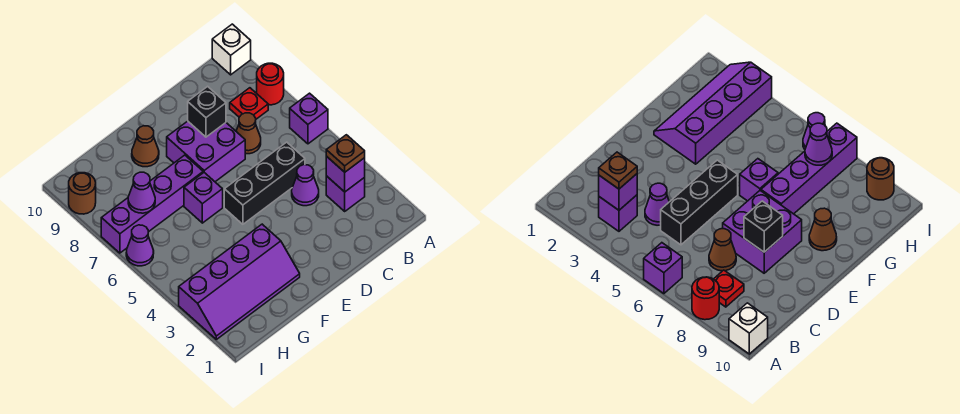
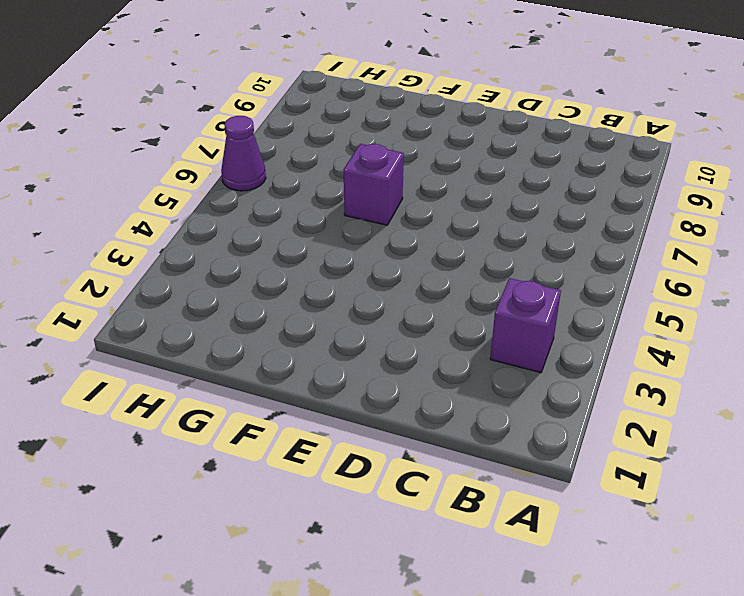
none -> purple brick A6 level 1
none -> red round brick A8 level 1
none -> white brick A10 level 1

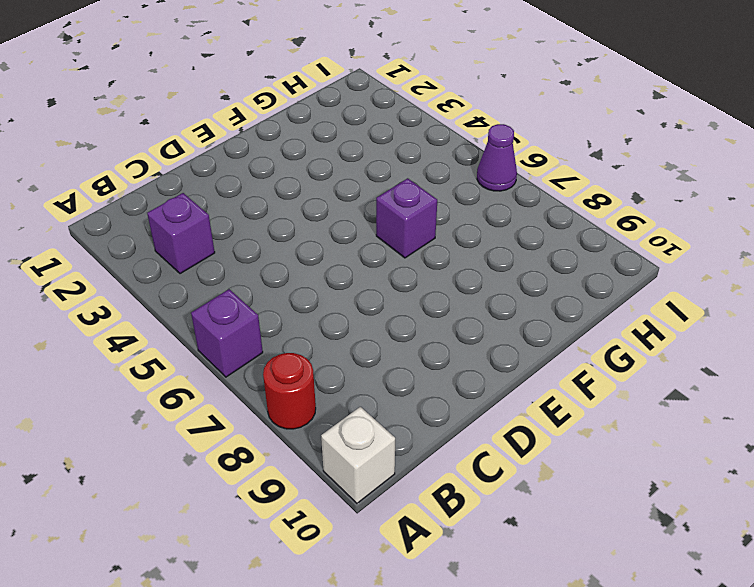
none -> red plate B8 level 1
none -> purple cone C4 level 1
none -> black brick C5:E5 level 1

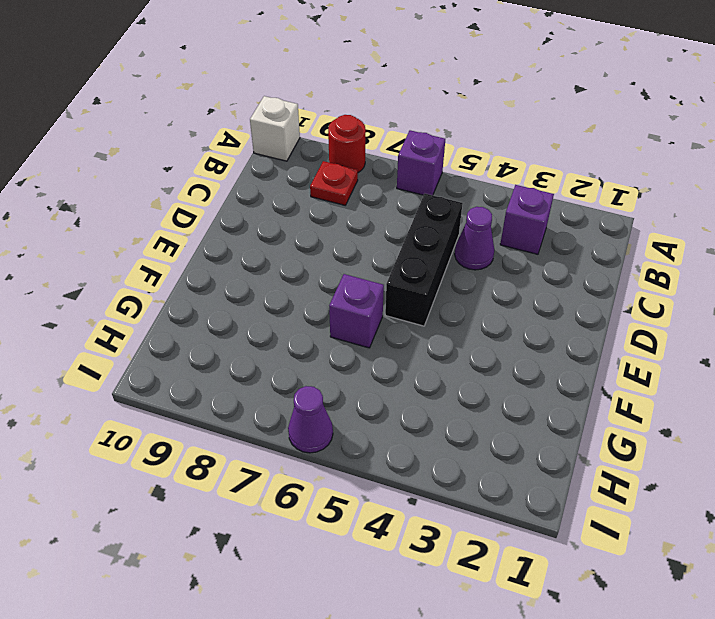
none -> brown cone C7 level 1
none -> purple brick D7:E8 level 1
none -> purple slope F2:I3 level 1 top 3

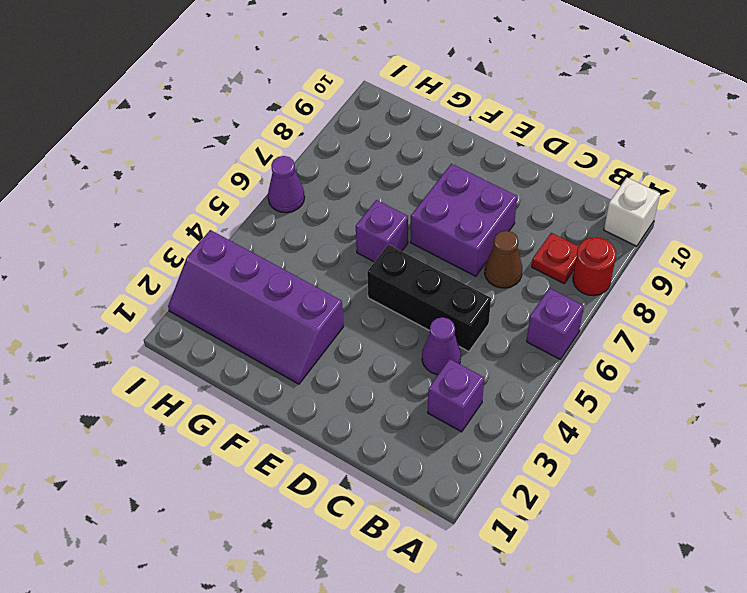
none -> purple brick F7:I7 level 1
none -> brown cone F9 level 1
none -> brown round brick I9 level 1

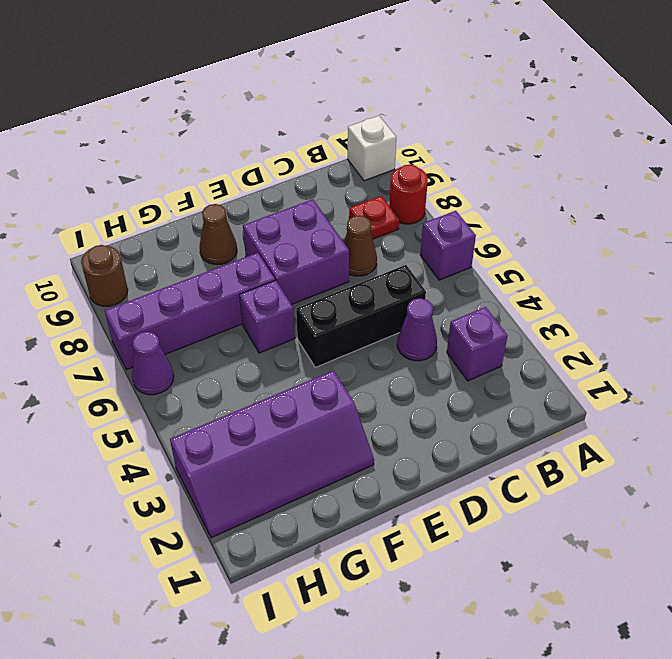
none -> purple brick B3 level 2
none -> black brick D8 level 2
none -> purple cone H7 level 2

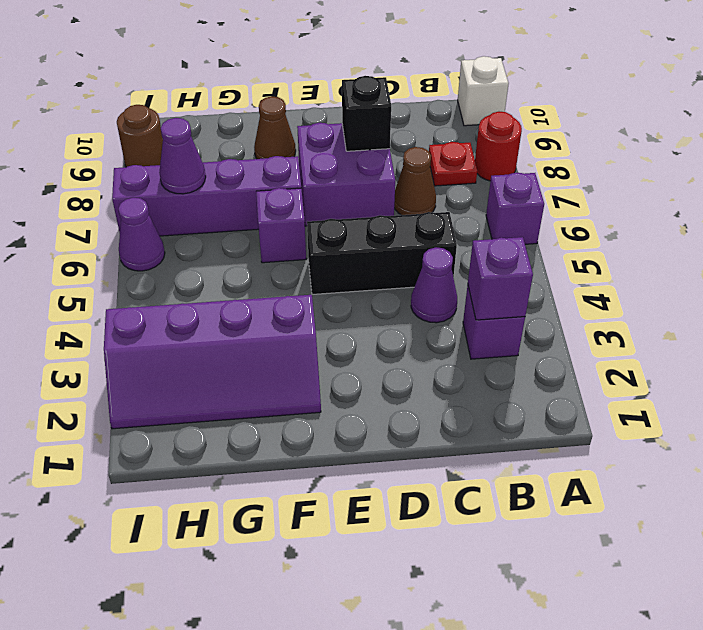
none -> brown plate B3 level 3

